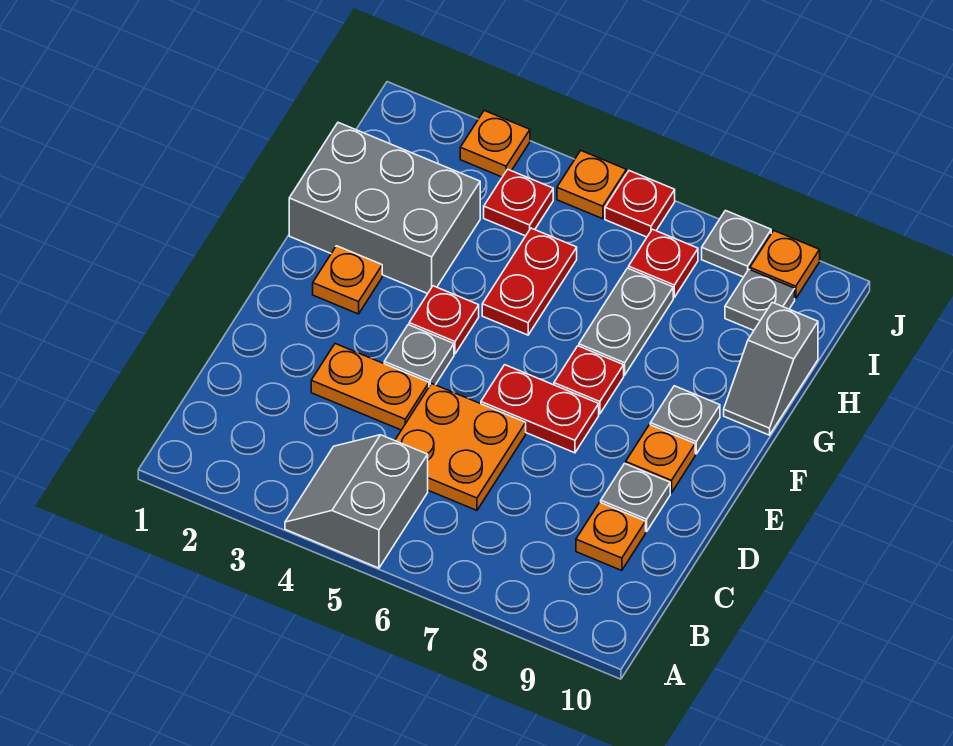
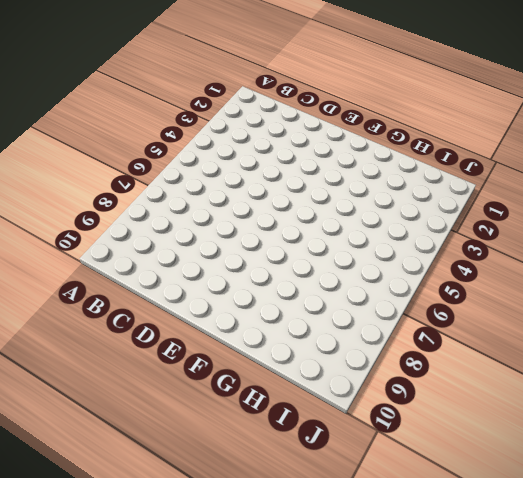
none -> grey slope A4:B5 level 1 top 5
none -> orange plate C5:D6 level 1
none -> orange plate C9 level 1

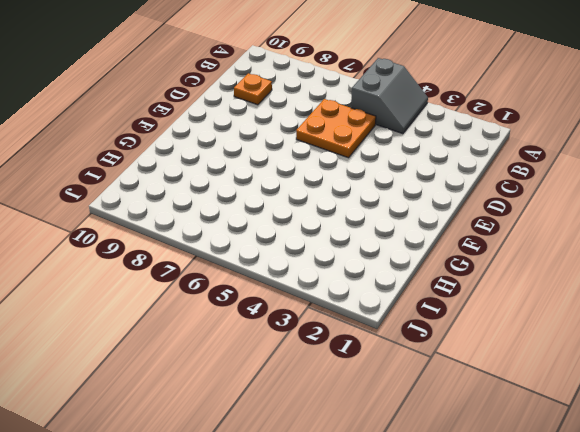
none -> orange plate D3:D4 level 1
none -> grey plate D9 level 1
none -> grey plate E4 level 1

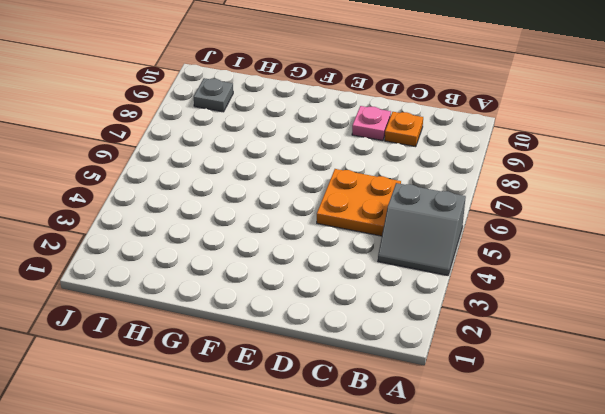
pink plate D9 level 1 -> grey plate D9 level 1
none -> orange plate D3:D4 level 1
none -> grey plate E4 level 1
none -> red plate E6:E7 level 1

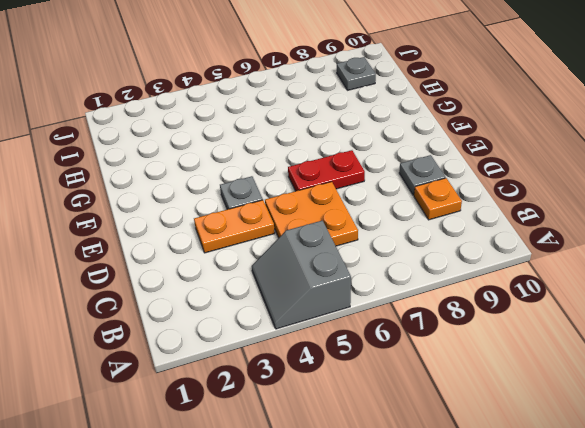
none -> orange plate E9 level 1
none -> orange plate F2 level 1
none -> red plate F4 level 1

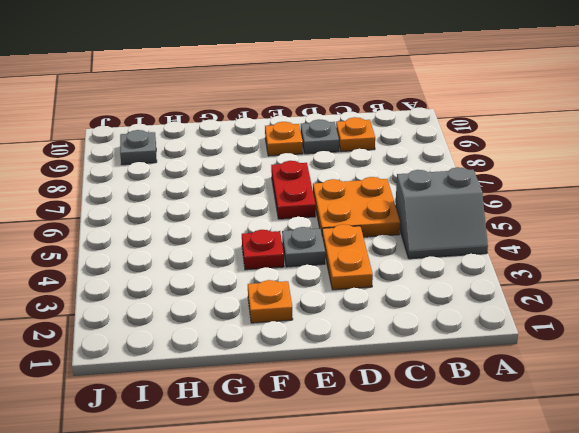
none -> red plate F7 level 1
none -> grey plate F9 level 1
none -> grey brick G1:H3 level 1

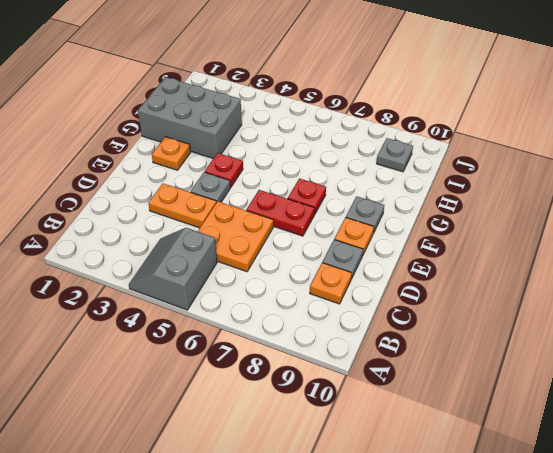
none -> red plate G5:H5 level 1
none -> grey plate G7:H7 level 1
none -> grey slope G10:H10 level 1 top H

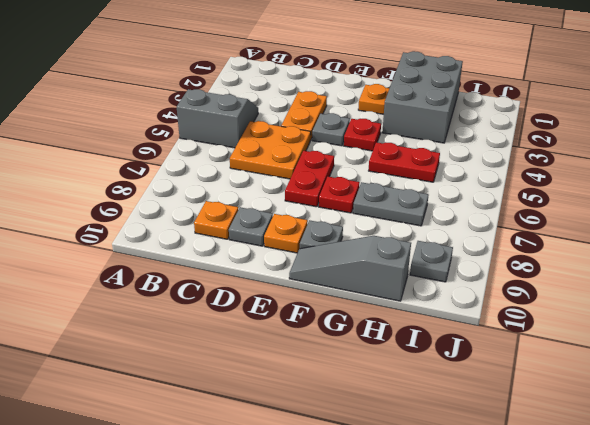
grey slope F10:H10 level 1 top H -> grey slope G10:H10 level 1 top H
none -> red plate I4 level 1
none -> red plate I7 level 1
none -> orange plate J3 level 1

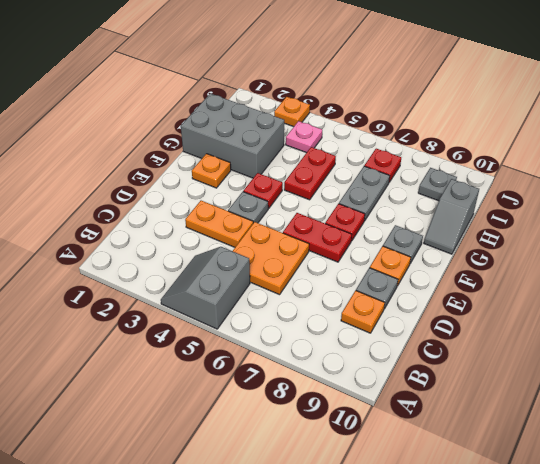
pink plate I4 level 1 -> red plate I4 level 1
none -> orange plate J5 level 1
none -> red plate J6 level 1
none -> grey plate J8 level 1

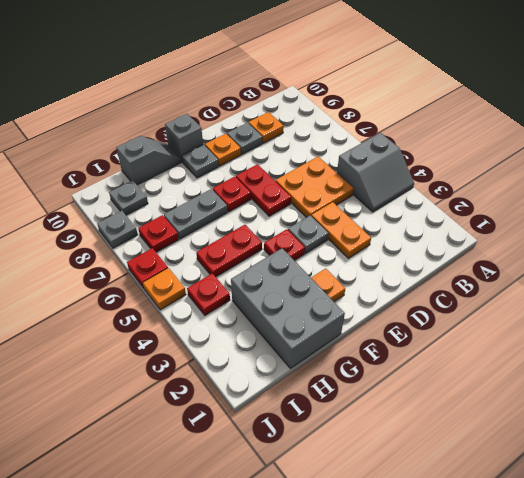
grey brick F10 level 1 -> none
none -> orange plate J3 level 1
none -> orange plate J9 level 1

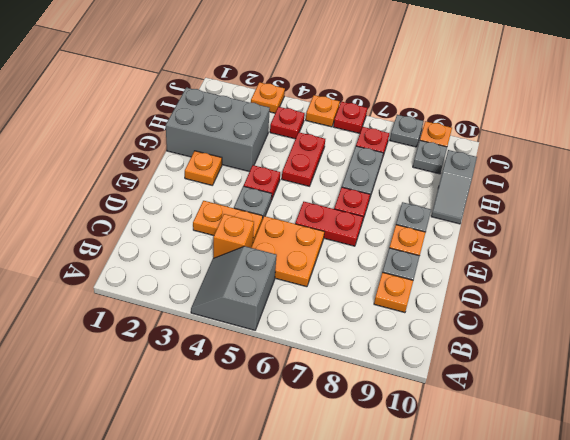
orange brick C4 level 1 -> none

